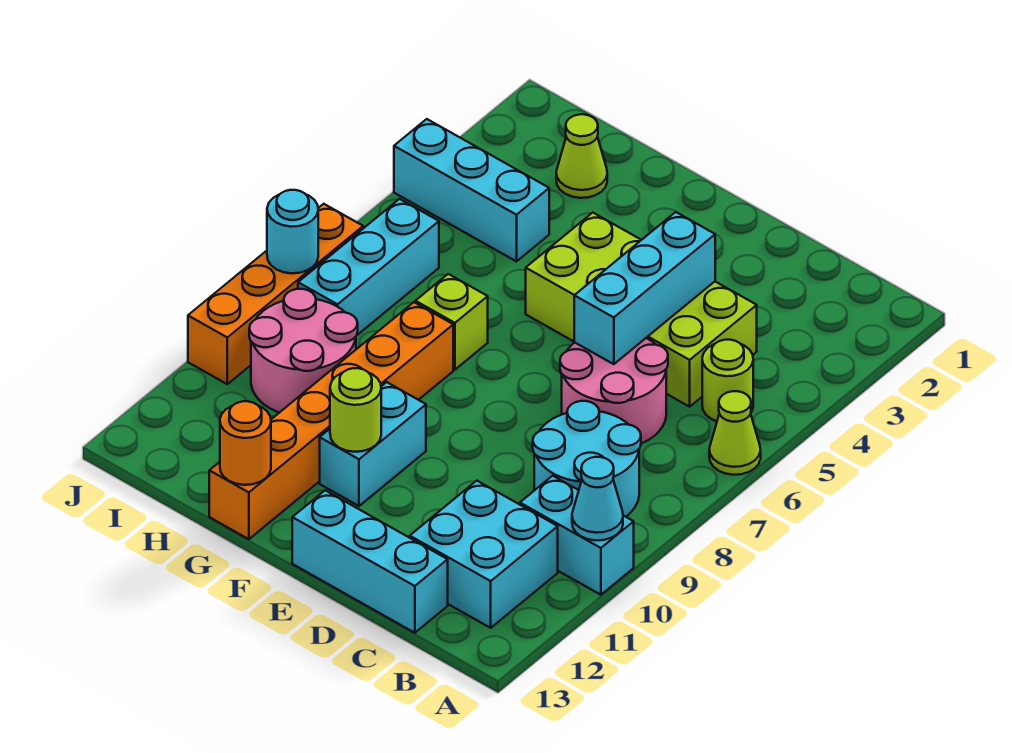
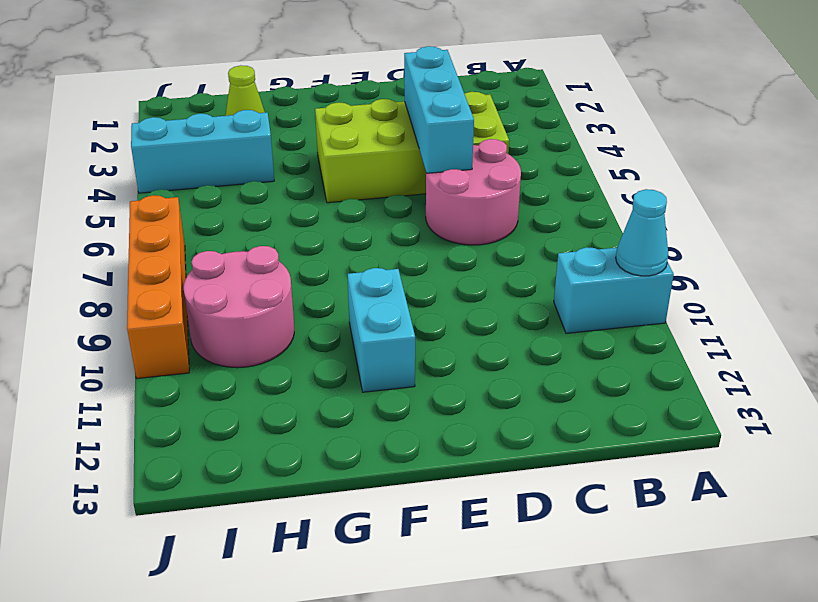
none -> lime cone A6 level 1
none -> lime round brick B5 level 1
none -> cyan round brick B8:C9 level 1

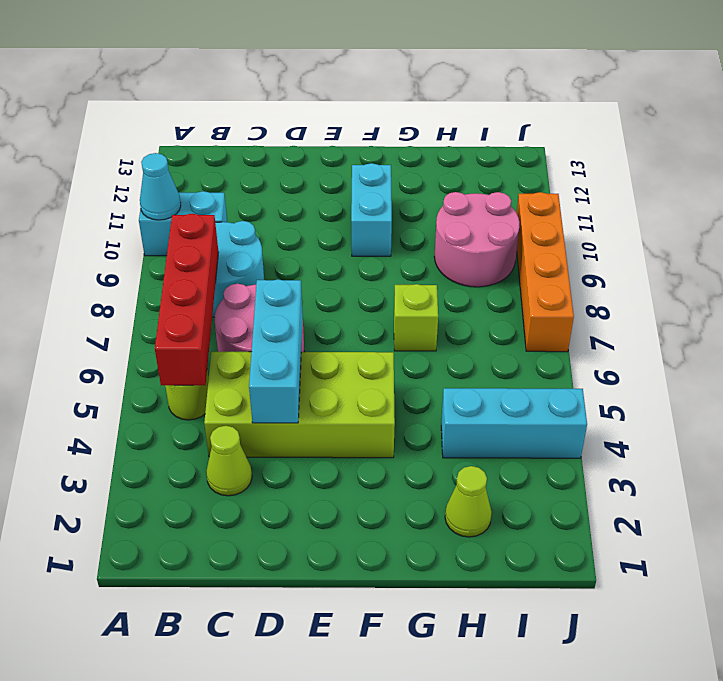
red brick B5:B8 level 2 -> none
lime cone C3 level 1 -> lime cone A6 level 1
none -> cyan brick B11:C12 level 1
none -> cyan brick C13:E13 level 1
none -> orange brick G8:G13 level 1

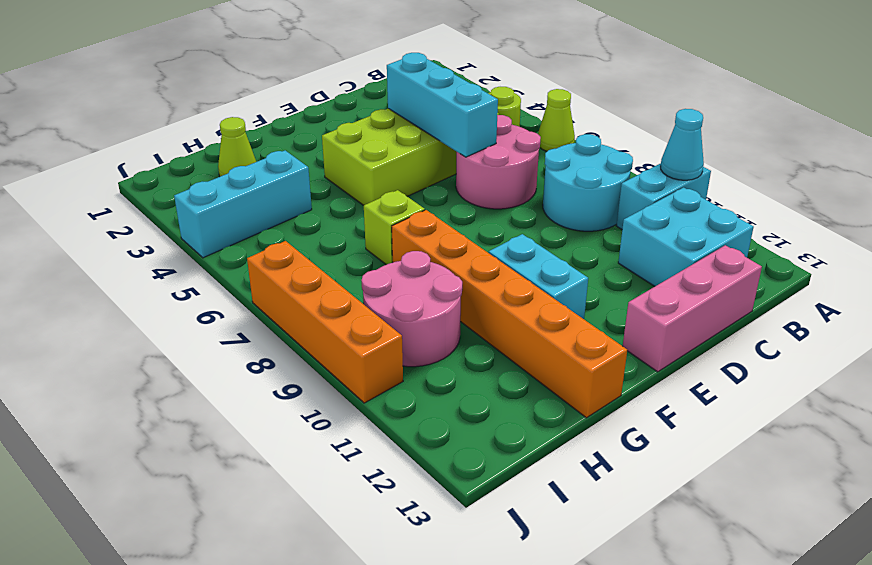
pink brick C13:E13 level 1 -> cyan brick C13:E13 level 1
none -> cyan brick I6:I8 level 1
none -> lime round brick F11 level 2
none -> orange round brick G13 level 2

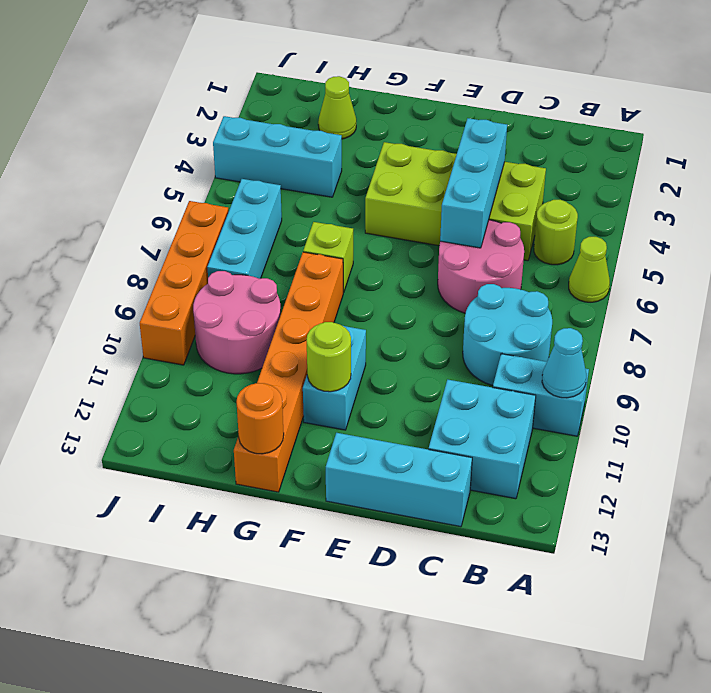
none -> cyan round brick J8 level 2

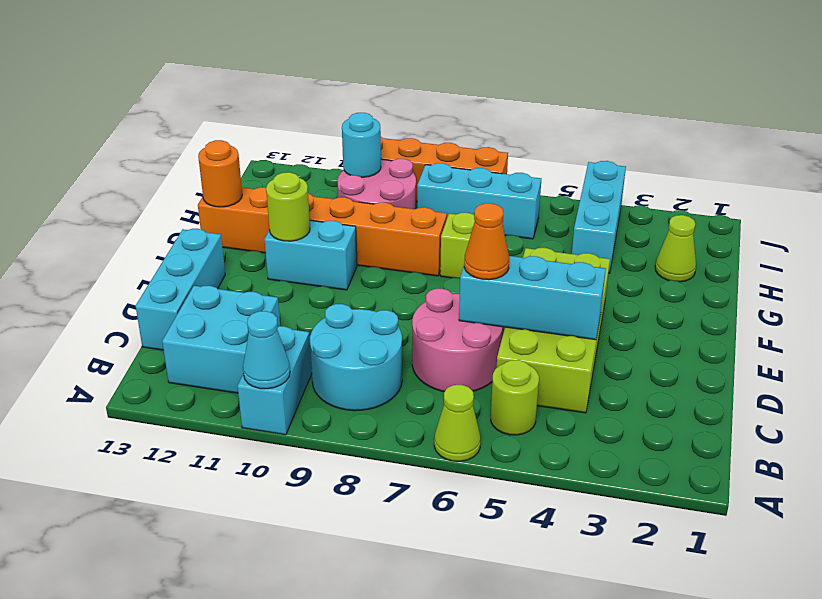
orange cone D6 level 3 -> none
cyan round brick I10 level 2 -> cyan round brick J8 level 2

